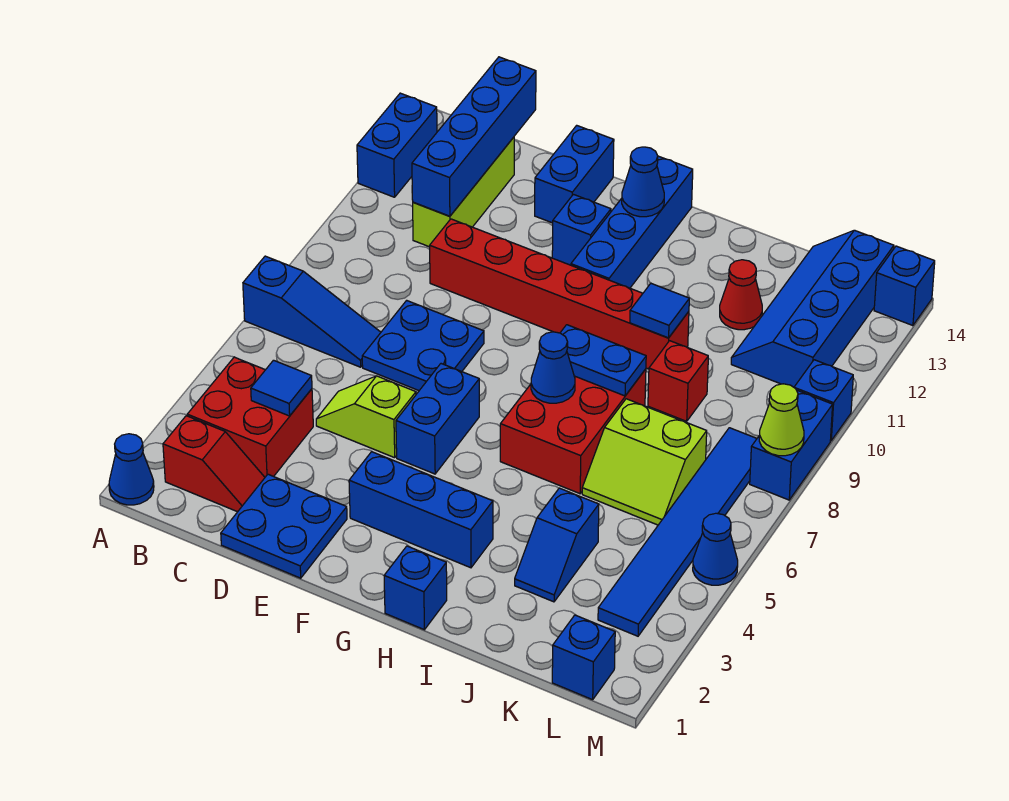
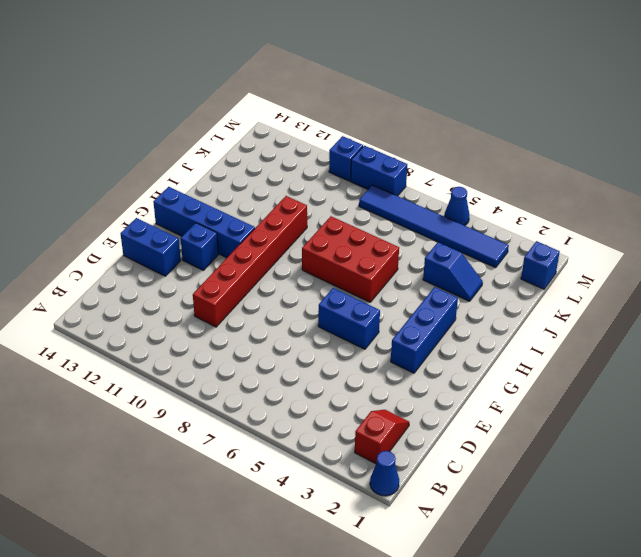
none -> blue slope A7:C7 level 1 top A
none -> blue brick A12:A13 level 1
none -> red brick B3:C4 level 1
none -> lime brick C11:C13 level 1

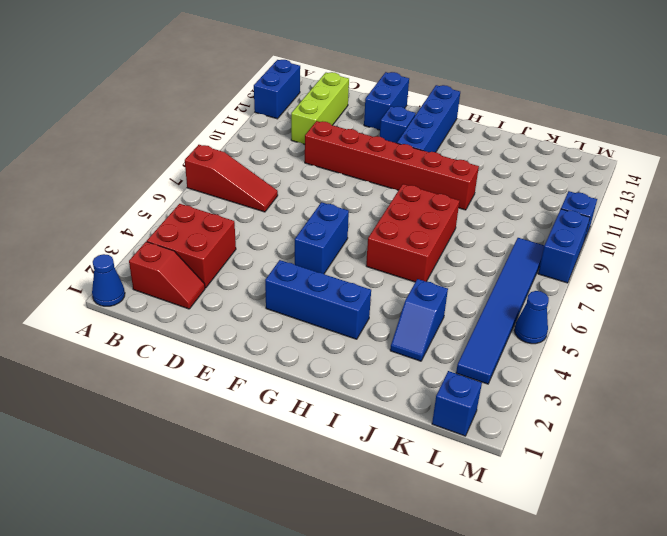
red slope A7:C7 level 1 top A -> blue slope A7:C7 level 1 top A
none -> blue plate D1:E2 level 1
none -> lime slope D5:E5 level 1 top E
none -> blue plate D7:E8 level 1
none -> blue brick H1 level 1

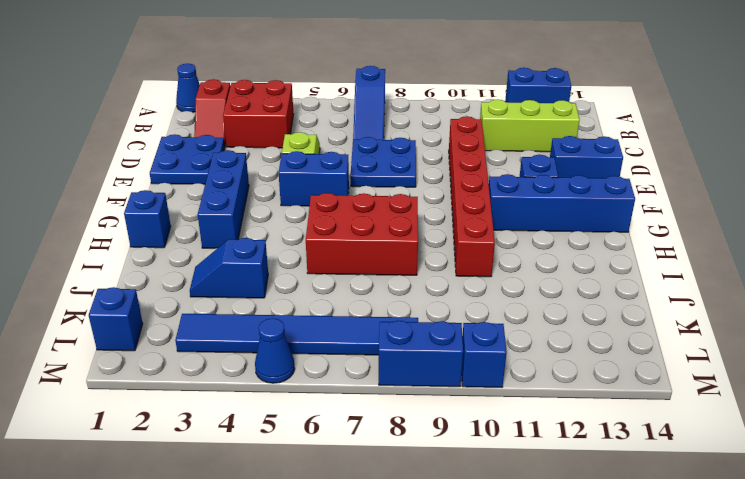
none -> lime slope J6:K7 level 1 top 7
none -> red brick J9 level 1
none -> red cone J12 level 1
none -> blue slope K11:L14 level 1 top L

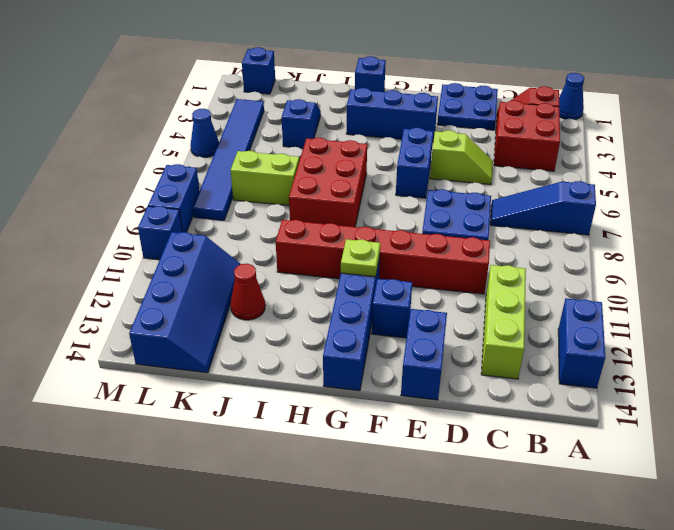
lime plate G11 level 2 -> none
none -> red brick J9 level 1
none -> blue brick M14 level 1
none -> blue tile C4 level 2
none -> blue brick C11:C14 level 2

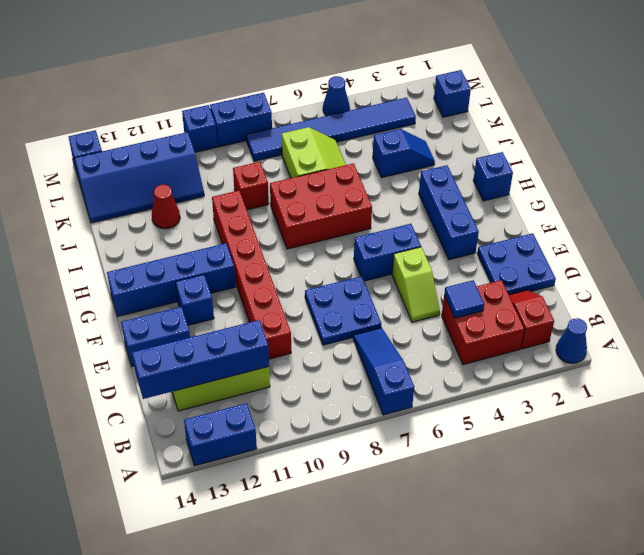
none -> blue cone G13 level 2
none -> blue cone H7 level 2
none -> blue plate H8:I8 level 2
none -> blue tile I10 level 2

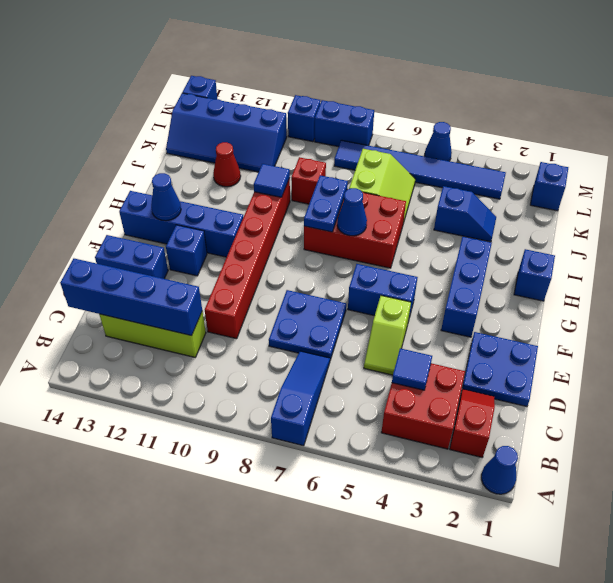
none -> blue brick A12:A13 level 1
none -> lime cone M8 level 2

